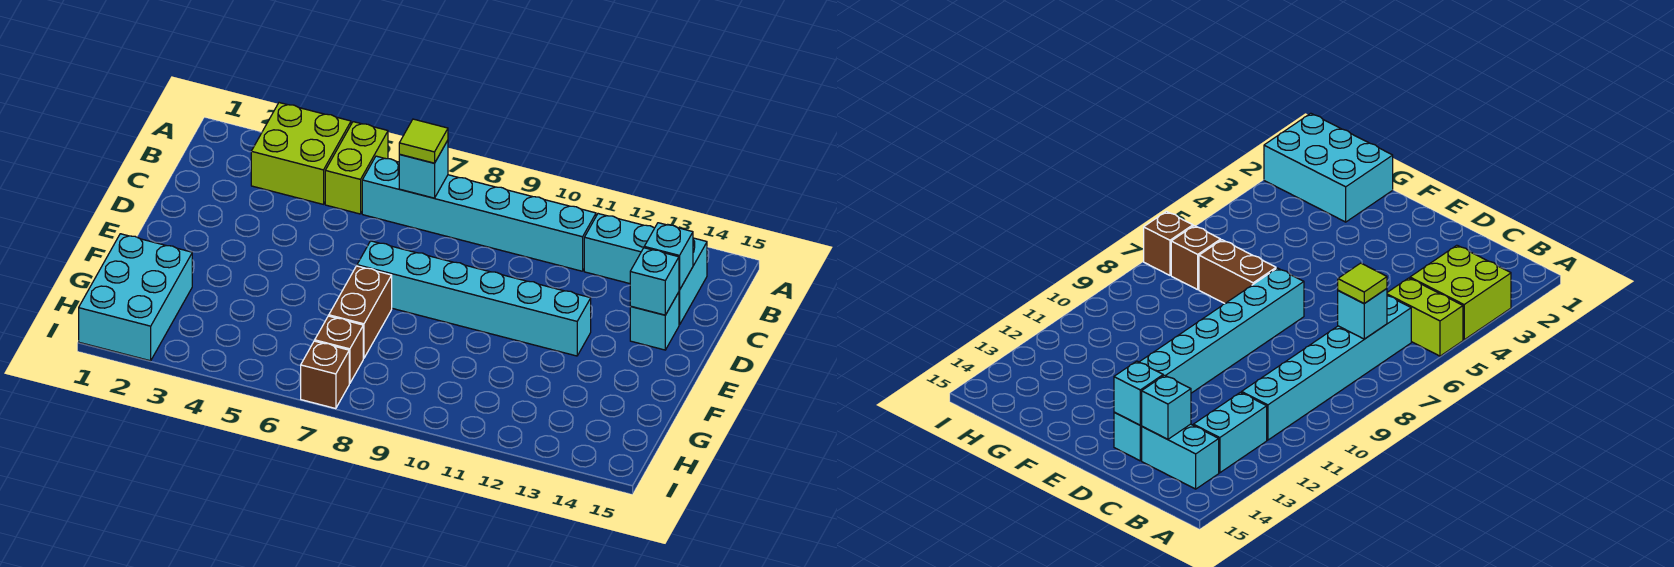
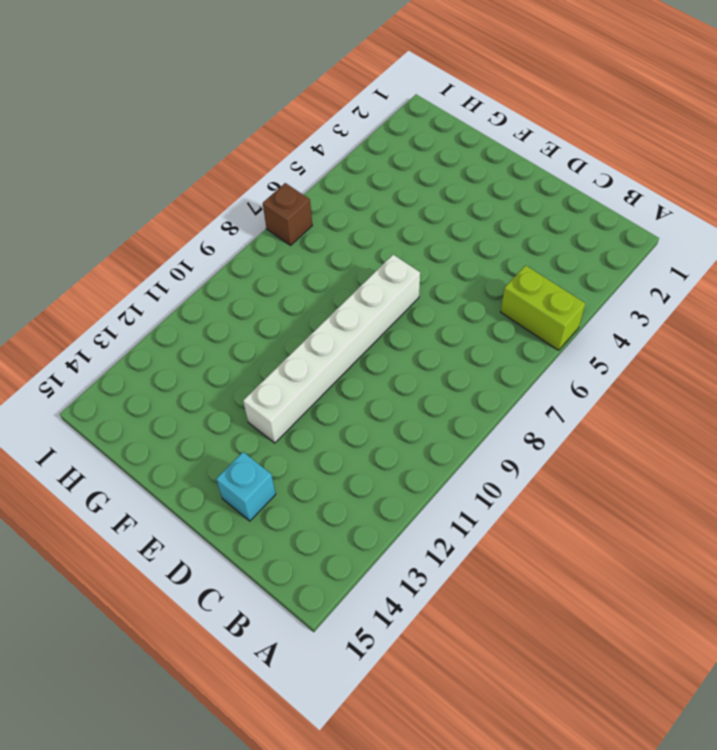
white brick E7:E12 level 1 -> cyan brick E7:E12 level 1
none -> lime brick A3:B4 level 1
none -> cyan brick B6:B11 level 1
none -> cyan brick B12:B13 level 1

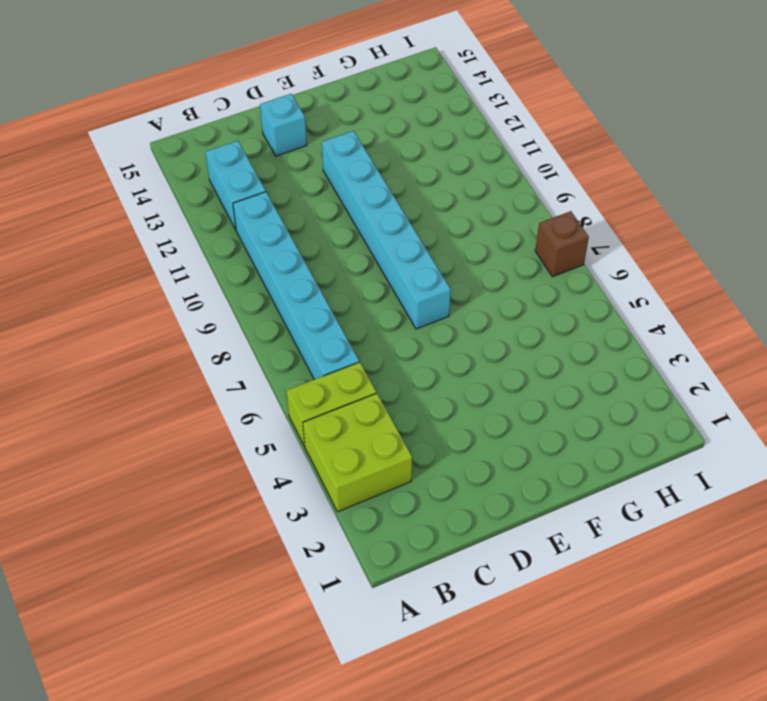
none -> cyan brick B14:C14 level 1
none -> brown brick F7:G7 level 1
none -> cyan brick G1:I2 level 1

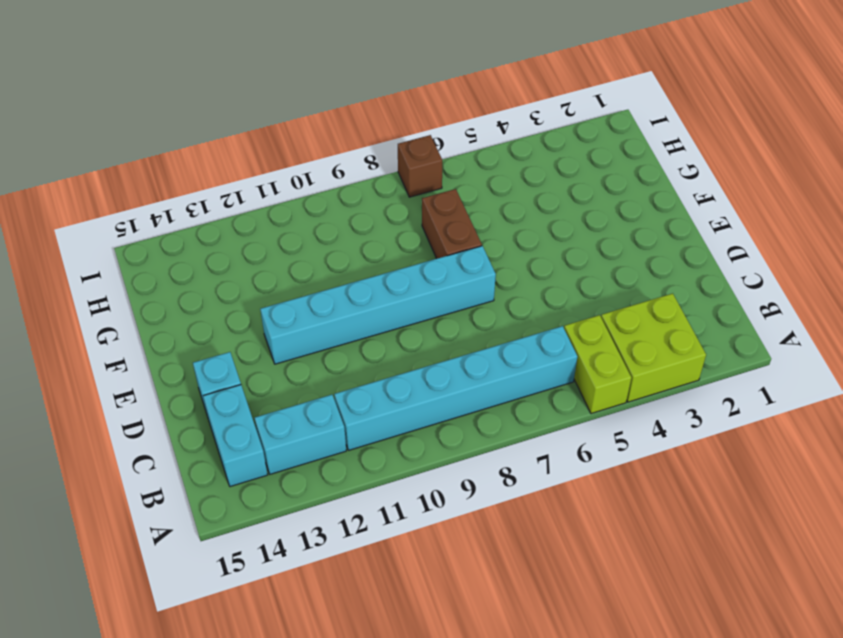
none -> cyan brick G1:I2 level 1
none -> brown brick H7 level 1
none -> cyan brick B7 level 2

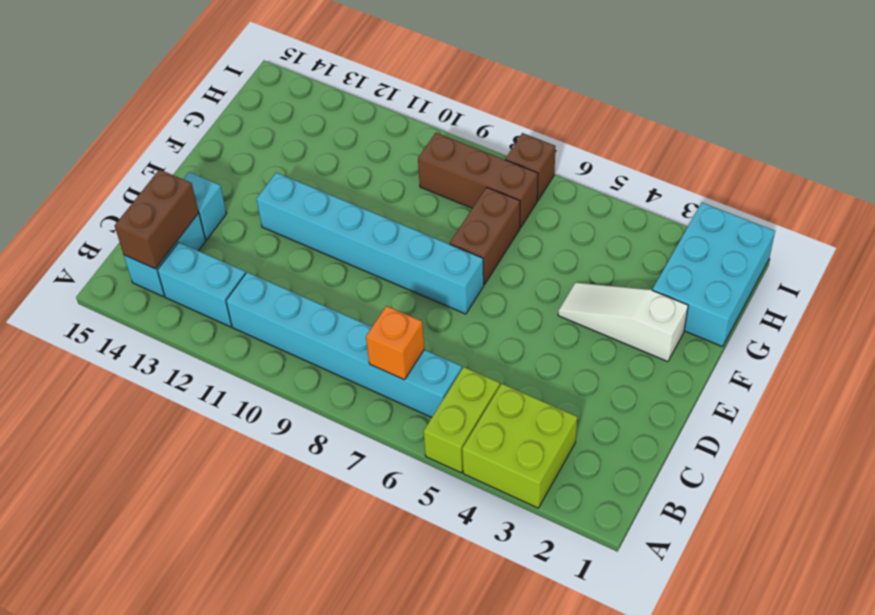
orange brick B7 level 2 -> cyan brick B7 level 2
brown brick B14:C14 level 2 -> cyan brick C14 level 2
white slope F2:F4 level 1 top 2 -> none
brown brick H7:H9 level 1 -> brown brick H7 level 1
none -> cyan brick D14 level 2
none -> lime tile B7 level 3

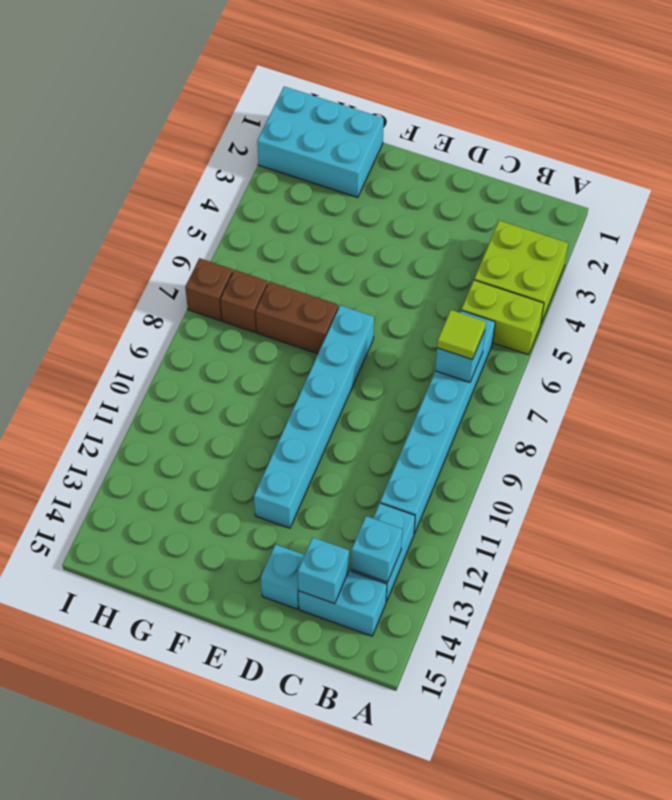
cyan brick B13 level 2 -> cyan brick D14 level 2

